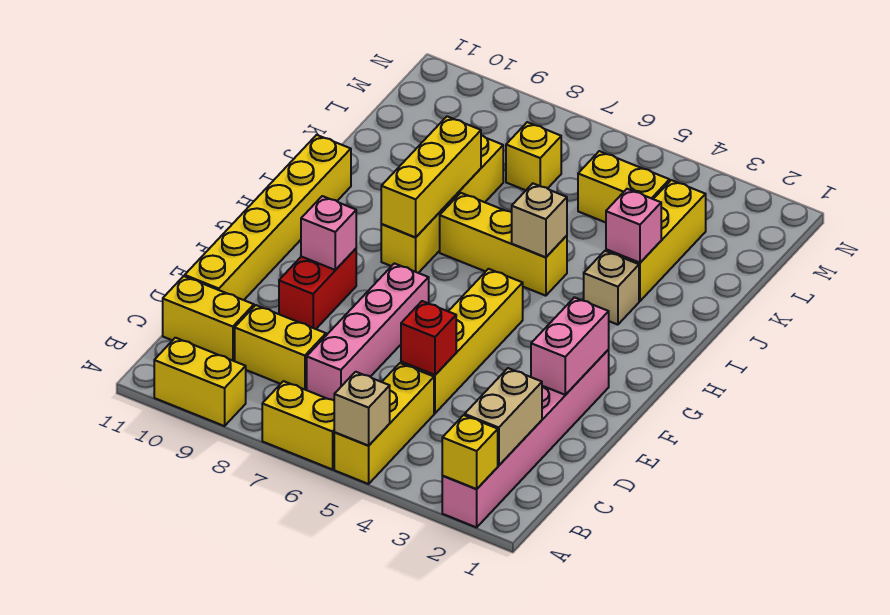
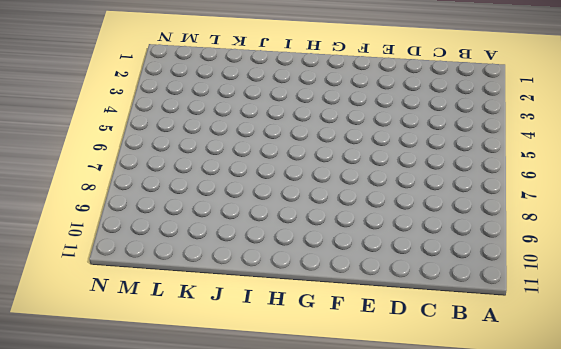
none -> pink brick A2:F2 level 1
none -> yellow brick A5:C5 level 1
none -> yellow brick A6:A7 level 1

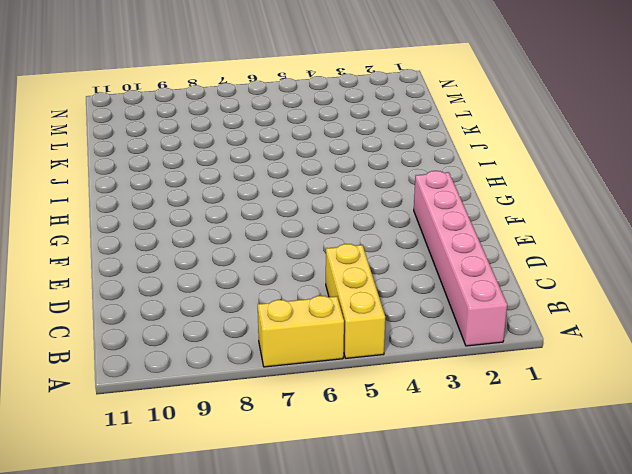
none -> yellow brick A9:A10 level 1
none -> pink brick C7:F7 level 1
none -> yellow brick C8:C9 level 1

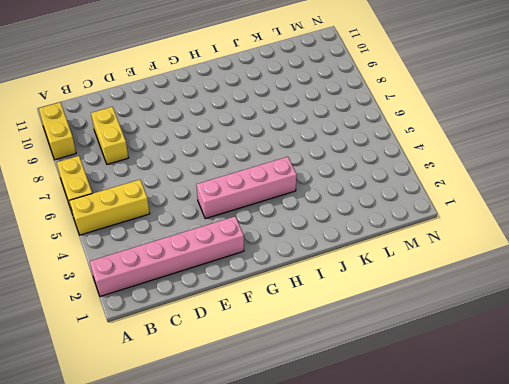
pink brick F4:I4 level 1 -> pink brick C7:F7 level 1
none -> yellow brick C10:C11 level 1
none -> yellow brick D5:G5 level 1
none -> yellow brick D11:I11 level 1

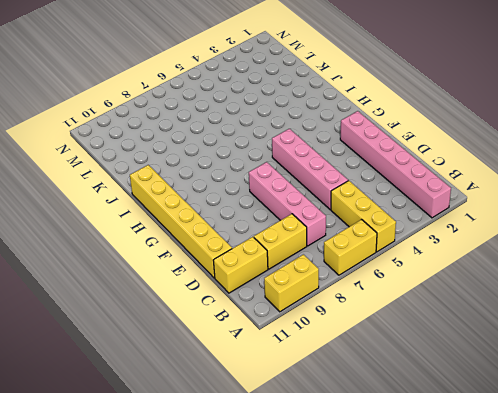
pink brick D5:G5 level 1 -> yellow brick D5:G5 level 1
none -> red brick E9:F9 level 1
none -> yellow brick H8:K8 level 1
none -> tan brick I3 level 1

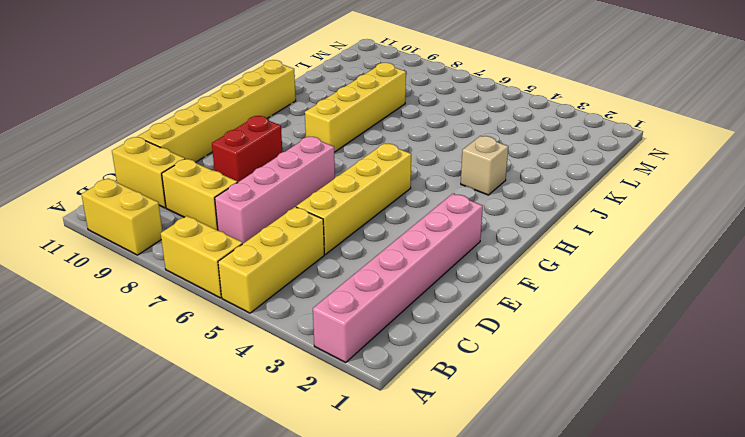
none -> yellow brick I5:I7 level 1
none -> yellow brick J3:L3 level 1
none -> yellow brick L4:L5 level 1

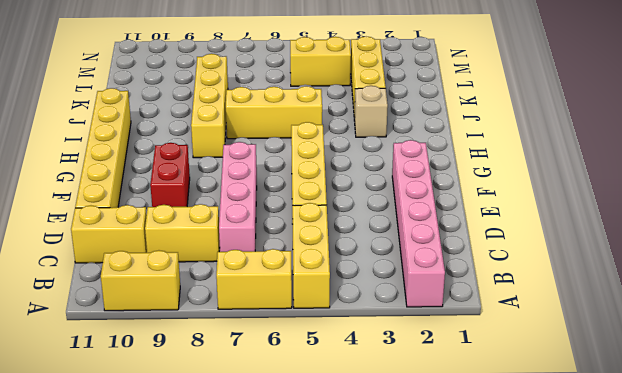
none -> yellow brick L7 level 1
none -> yellow brick A2 level 2
none -> tan brick A5 level 2

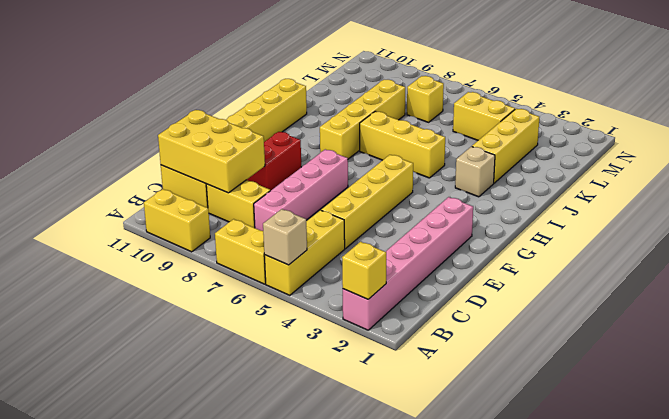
yellow brick C9:D11 level 2 -> none
none -> tan brick B2:C2 level 2
none -> red brick D5 level 2
none -> pink brick E2:F2 level 2

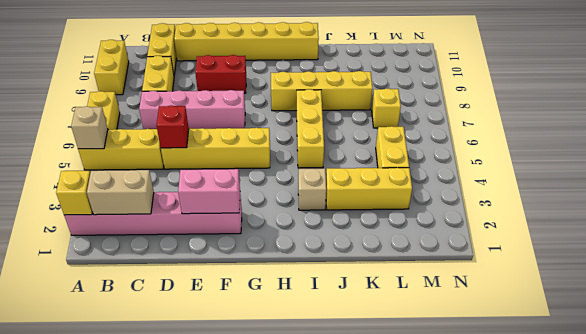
none -> pink brick F9 level 2
none -> yellow brick H8:J8 level 2
none -> tan brick I5 level 2

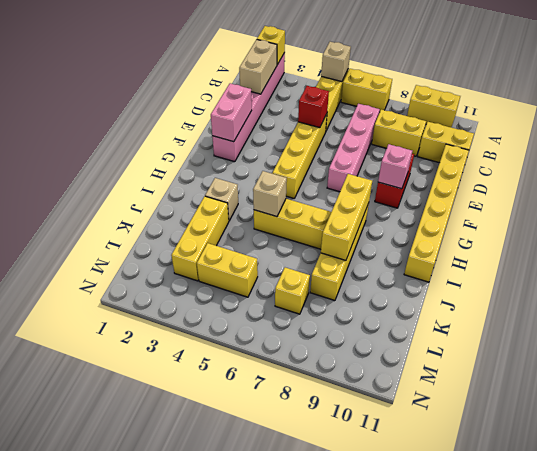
none -> pink brick J3 level 2

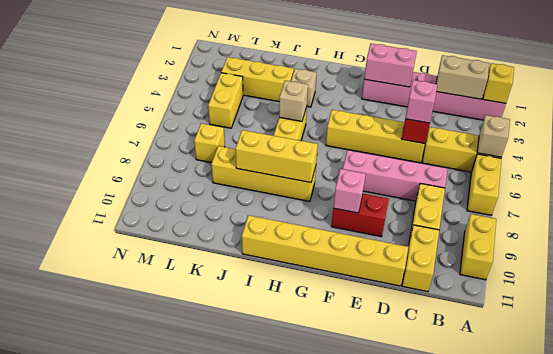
pink brick D5 level 3 -> pink brick J3 level 2

